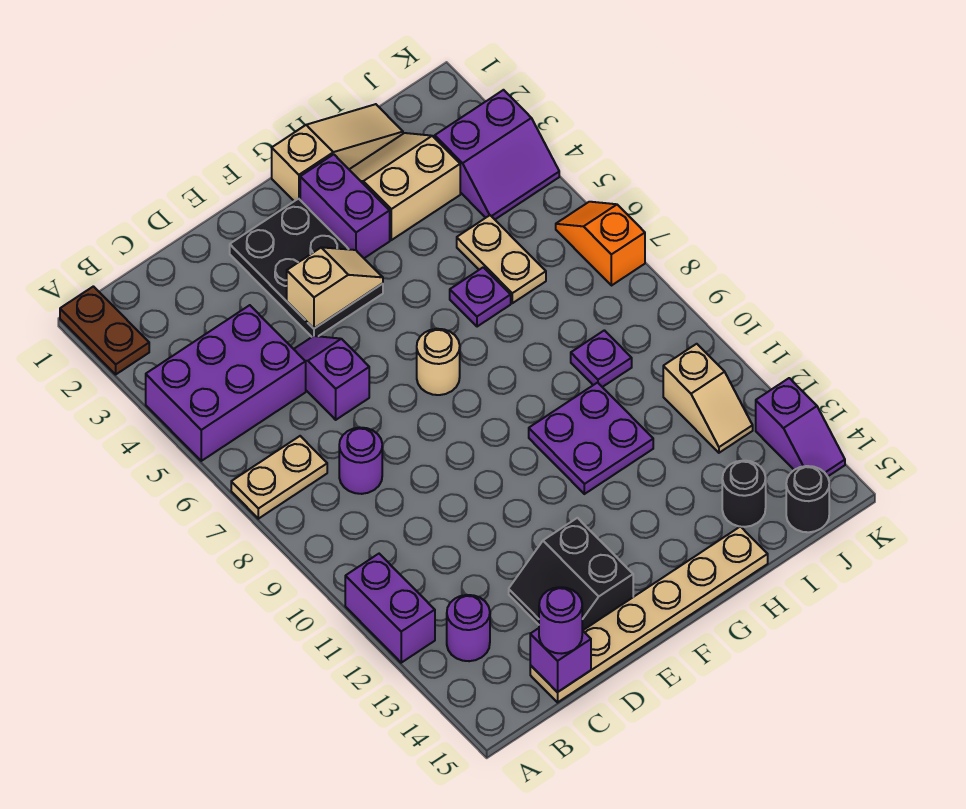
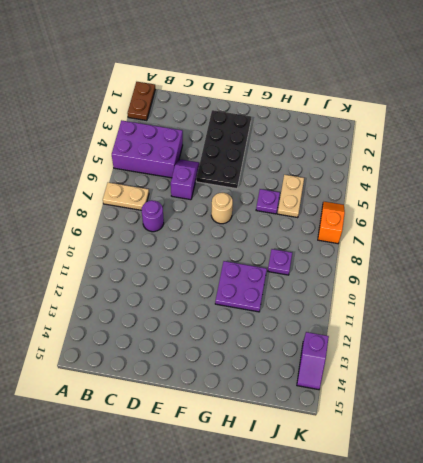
black plate E2:F5 level 1 -> black plate E2:F4 level 1
none -> purple brick A11:A12 level 1
none -> purple round brick B13 level 1
none -> tan plate C15:H15 level 1

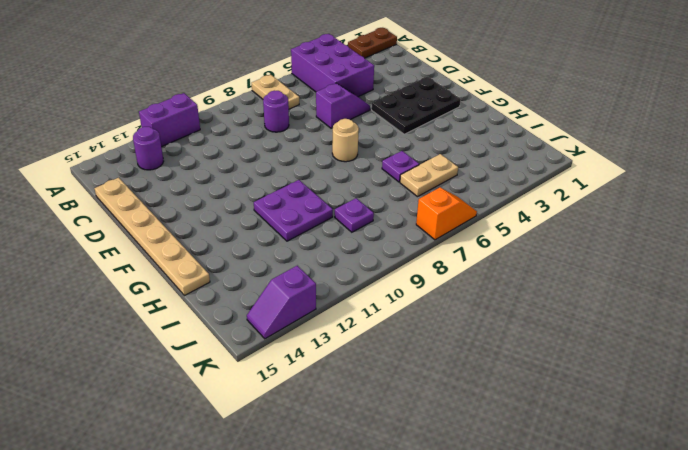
none -> black slope D13:E14 level 1 top E
none -> tan slope G1:I1 level 1 top G
none -> purple brick G2:G3 level 1

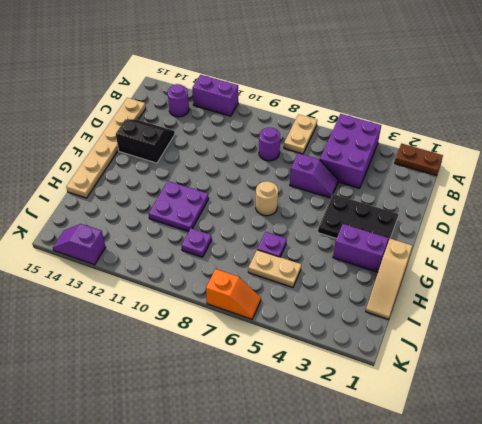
none -> tan slope H2:I3 level 1 top 3
none -> black round brick I14 level 1
none -> purple slope J3:K4 level 1 top 3

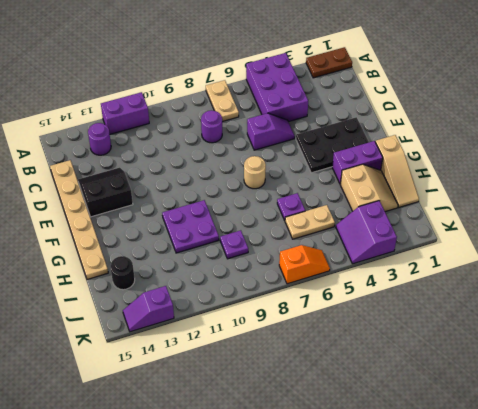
none -> tan slope J11:J12 level 1 top 11
none -> black round brick J15 level 1
none -> purple brick C15 level 2

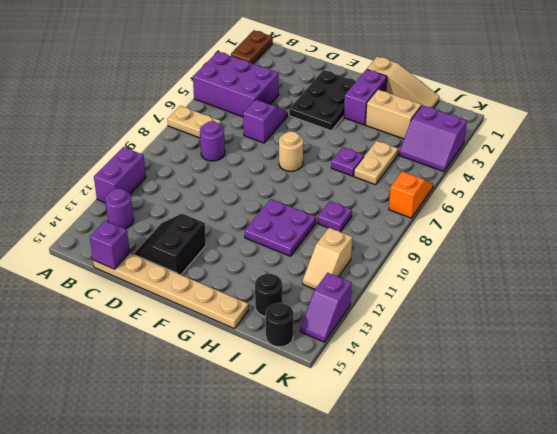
none -> tan slope E4:F4 level 2 top E
none -> purple round brick C15 level 3

